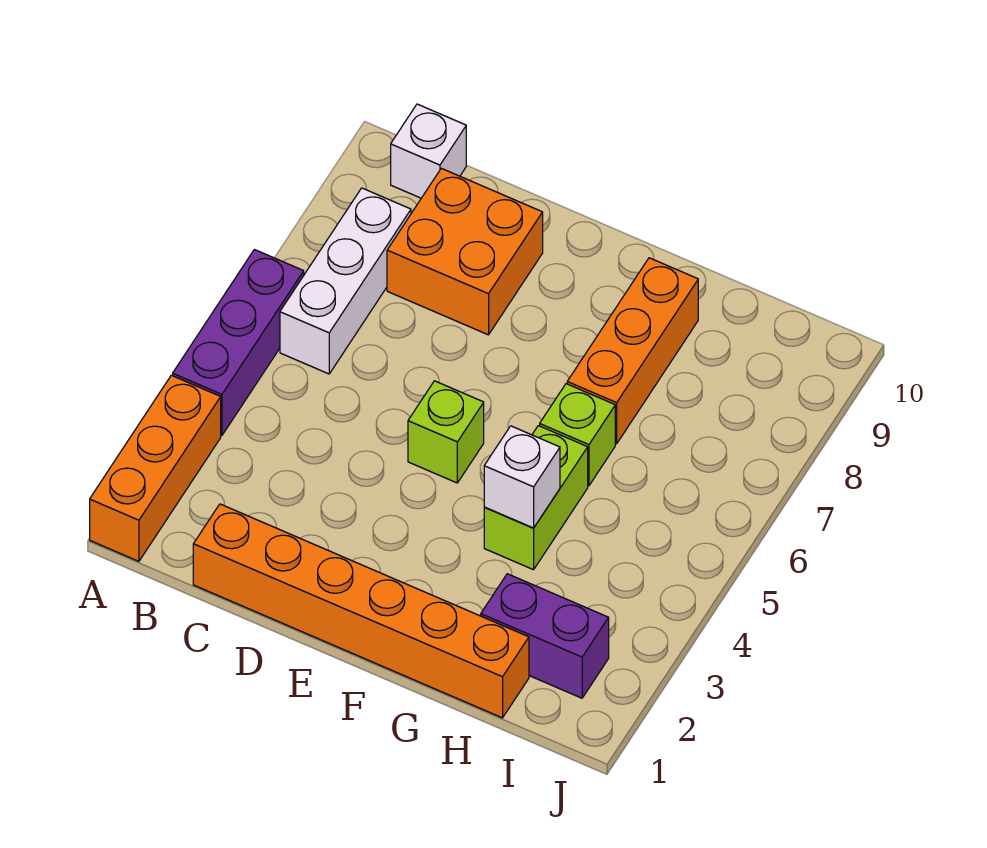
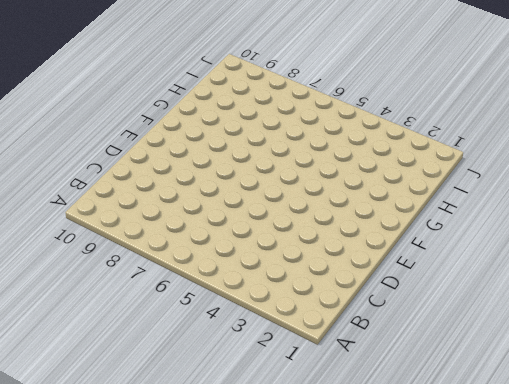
none -> orange brick A1:A3 level 1
none -> purple brick A4:A6 level 1
none -> white brick B6:B8 level 1

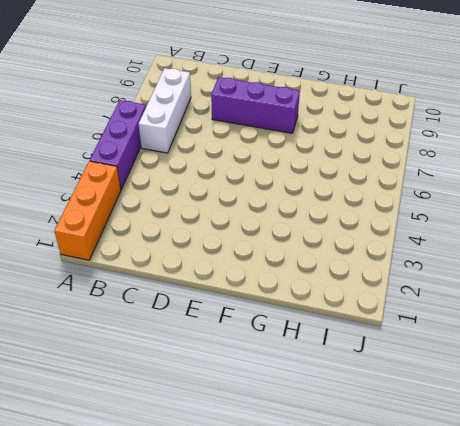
purple brick D8:F8 level 1 -> orange brick C8:D9 level 1
none -> white brick B10 level 1
none -> orange brick C1:H1 level 1
none -> lime brick E5 level 1

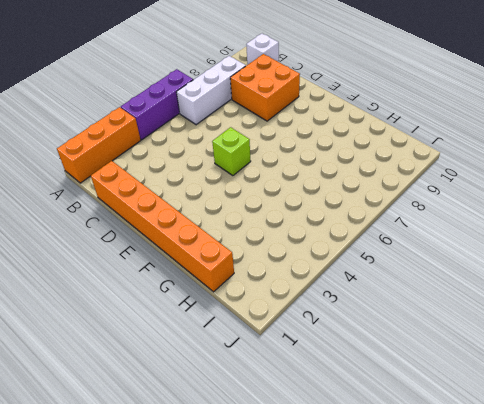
none -> lime brick G4:G5 level 1
none -> lime brick G6 level 1
none -> orange brick G7:G9 level 1

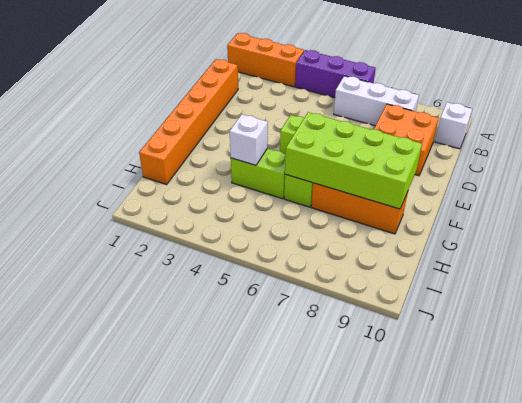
lime brick F6:G9 level 2 -> none
none -> purple brick H2:I2 level 1

